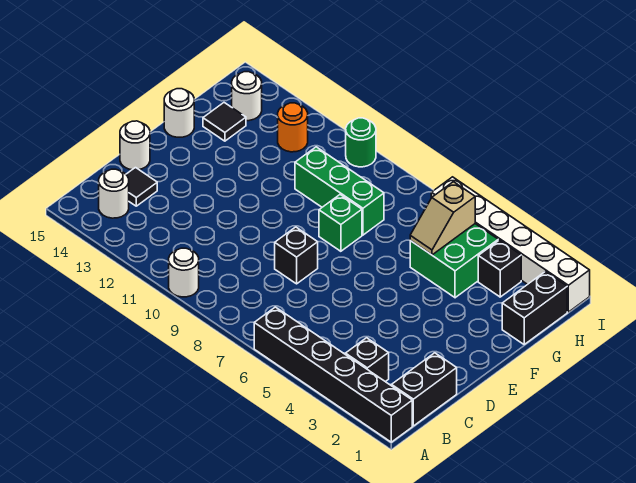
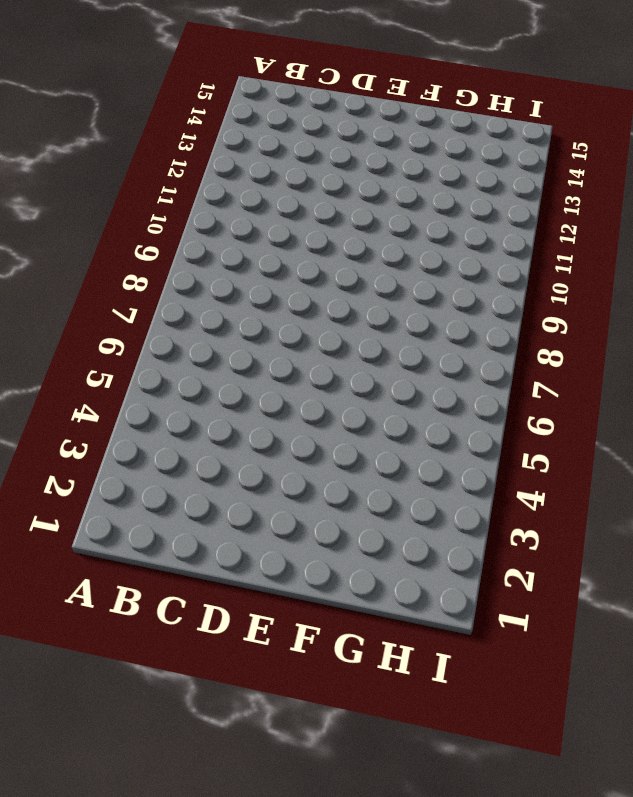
none -> black brick A1:A6 level 1
none -> white round brick A10 level 1
none -> black brick B1:C1 level 1

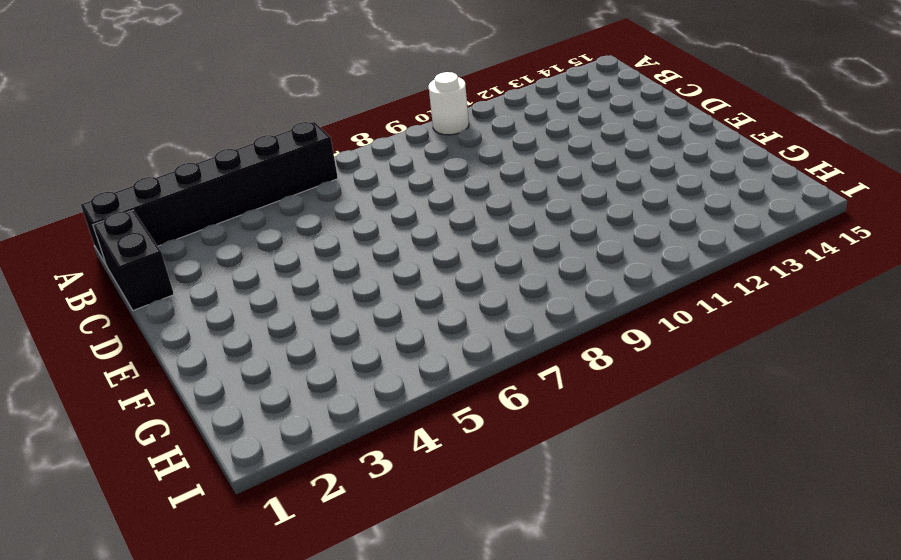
none -> black brick B3 level 1
none -> white round brick B14 level 1
none -> black tile C14 level 1

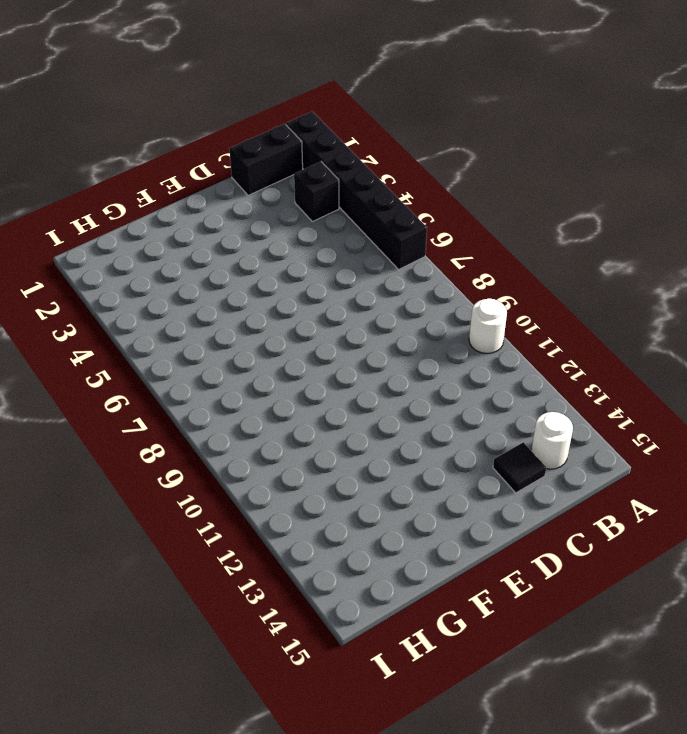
none -> black brick D8 level 1
none -> white round brick D15 level 1
none -> green brick F8 level 1

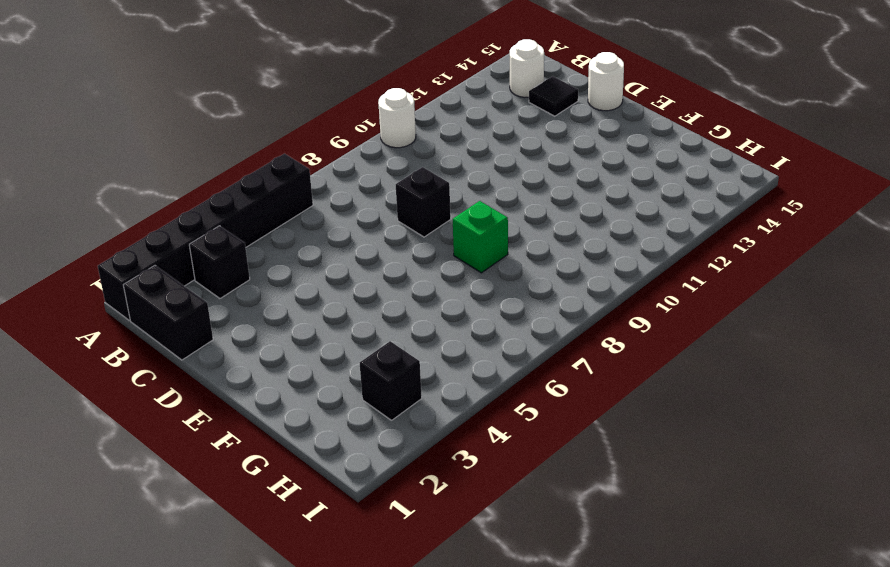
none -> white round brick F15 level 1
none -> black brick G1:H1 level 1
none -> green brick G4:H5 level 1

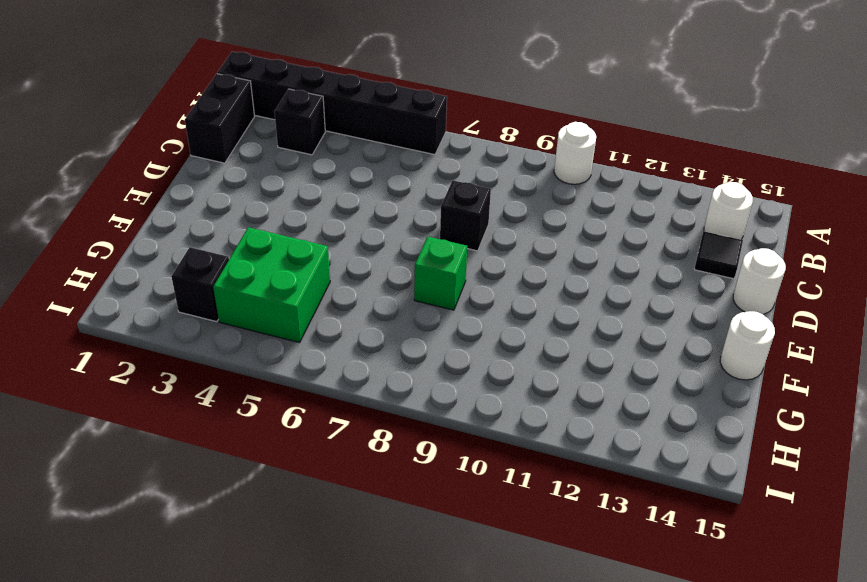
none -> black brick G1:H1 level 1
none -> green brick G8:G10 level 1
none -> black tile G14 level 1

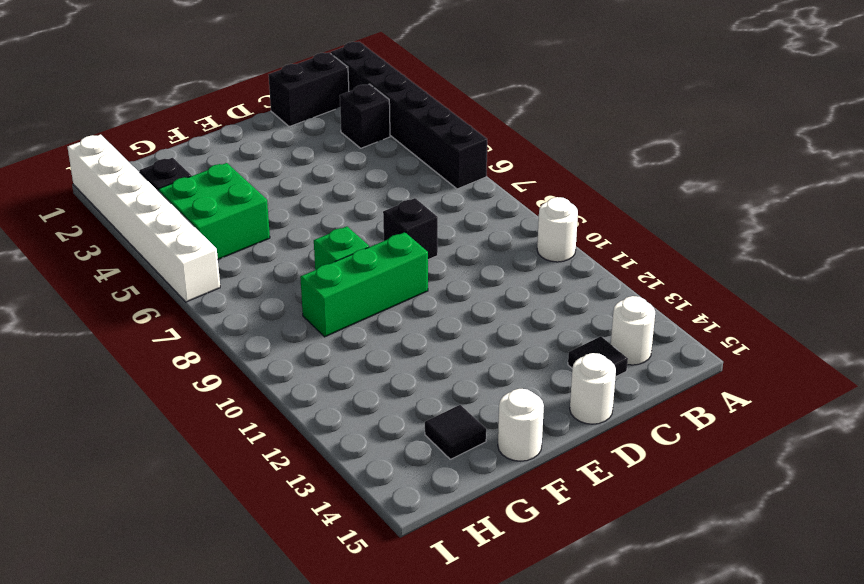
green brick E9:G9 level 1 -> green brick G8:G10 level 1
none -> black brick G1:H1 level 1
none -> orange round brick H12 level 1
none -> white round brick H14 level 1

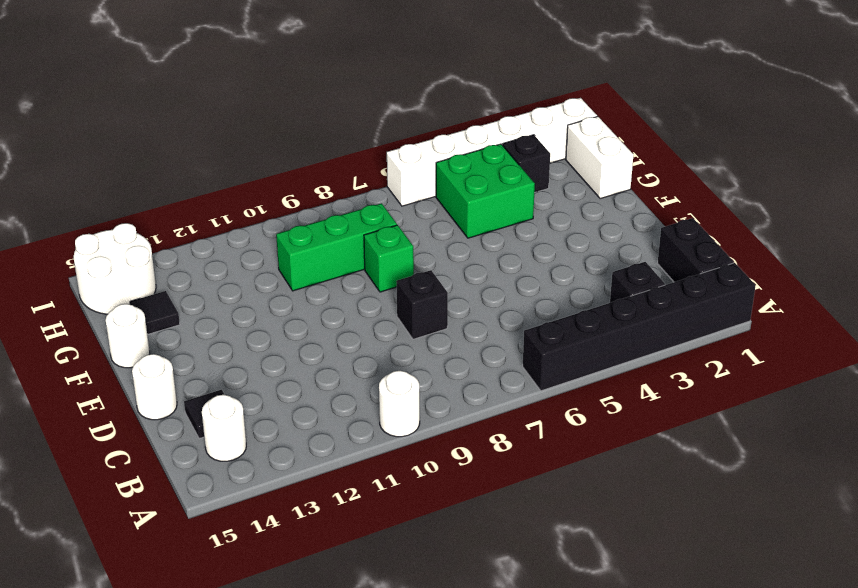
white brick G1:H1 level 1 -> black brick G1:H1 level 1
white round brick H14:I15 level 1 -> white round brick H14 level 1
none -> orange round brick H12 level 1
none -> green round brick I10 level 1
none -> tan slope G5:H5 level 2 top H

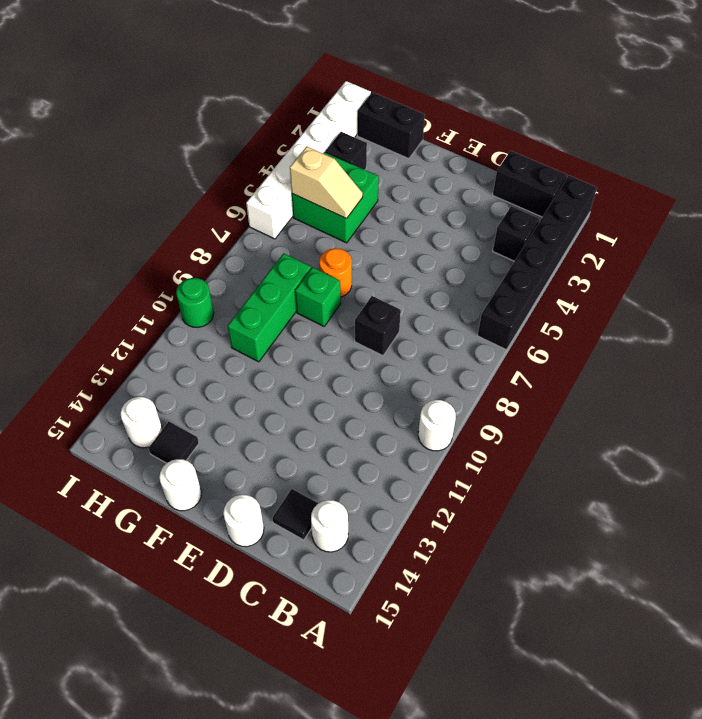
orange round brick F7 level 1 -> orange round brick H12 level 1

